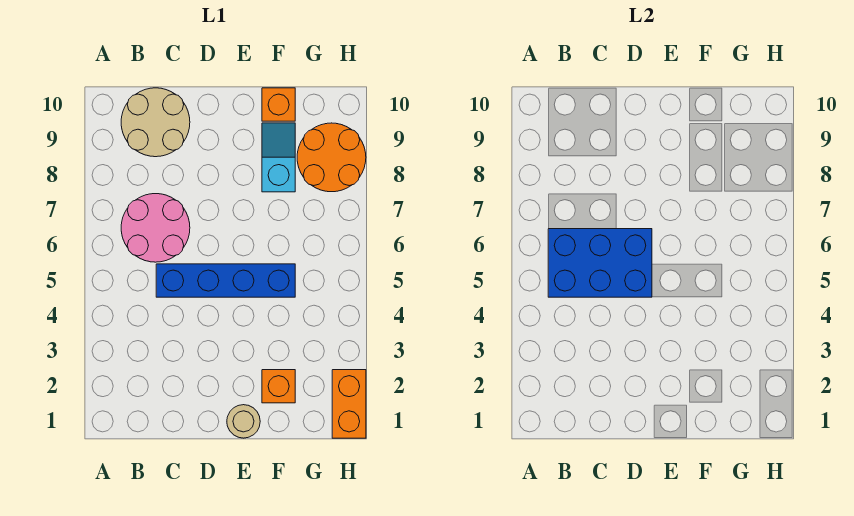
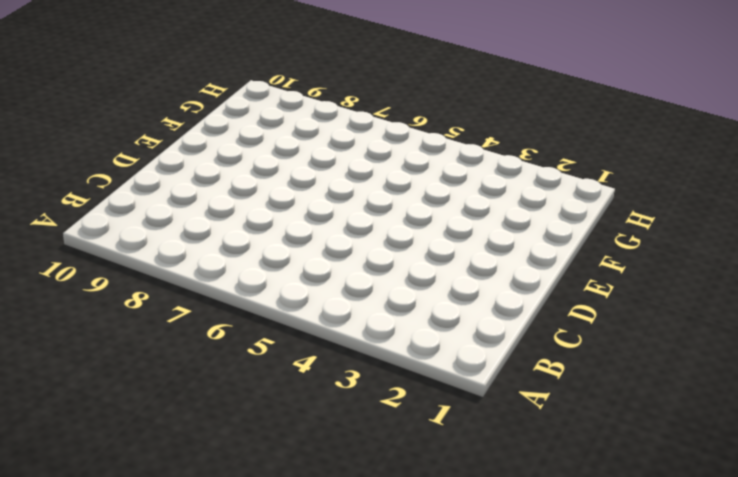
none -> pink round brick B6:C7 level 1
none -> tan round brick B9:C10 level 1

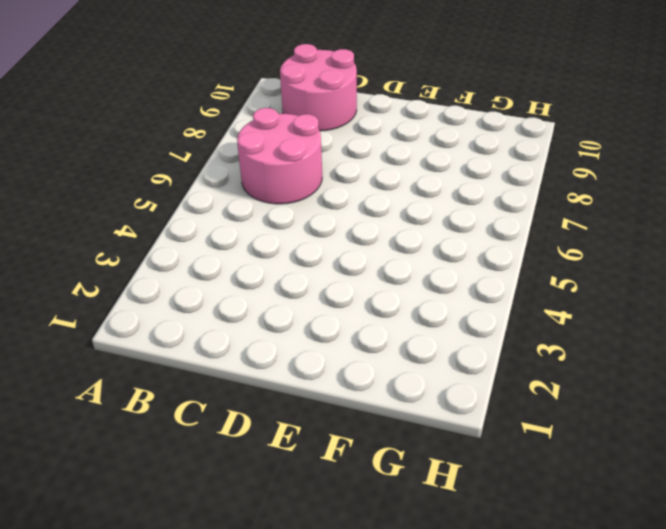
pink round brick B9:C10 level 1 -> tan round brick B9:C10 level 1
none -> blue brick C5:F5 level 1
none -> tan round brick E1 level 1

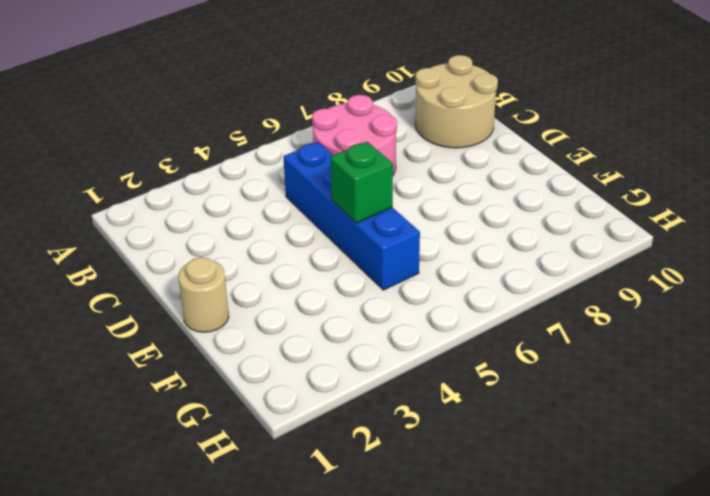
green brick E5 level 2 -> none
none -> orange brick F2 level 1
none -> cyan slope F8:F9 level 1 top 8

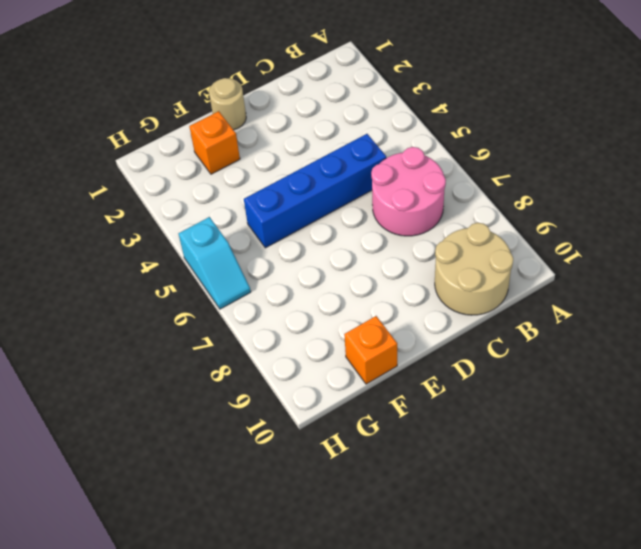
cyan slope H5:H6 level 1 top 5 -> cyan slope F8:F9 level 1 top 8
none -> orange round brick G8:H9 level 1
none -> orange brick H1:H2 level 1

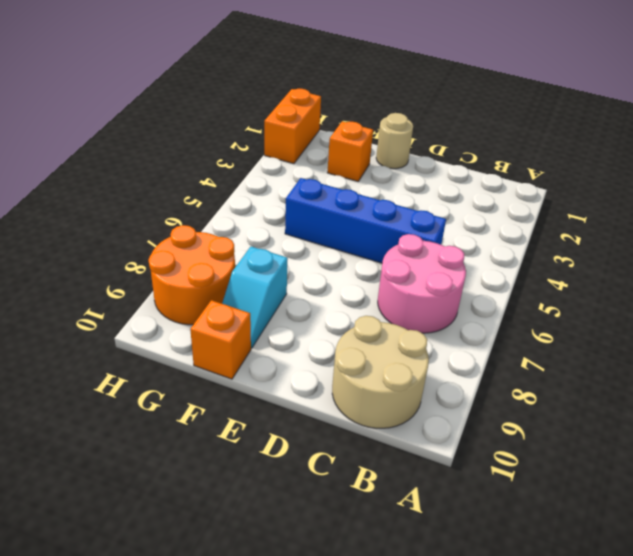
none -> blue brick B5:D6 level 2

